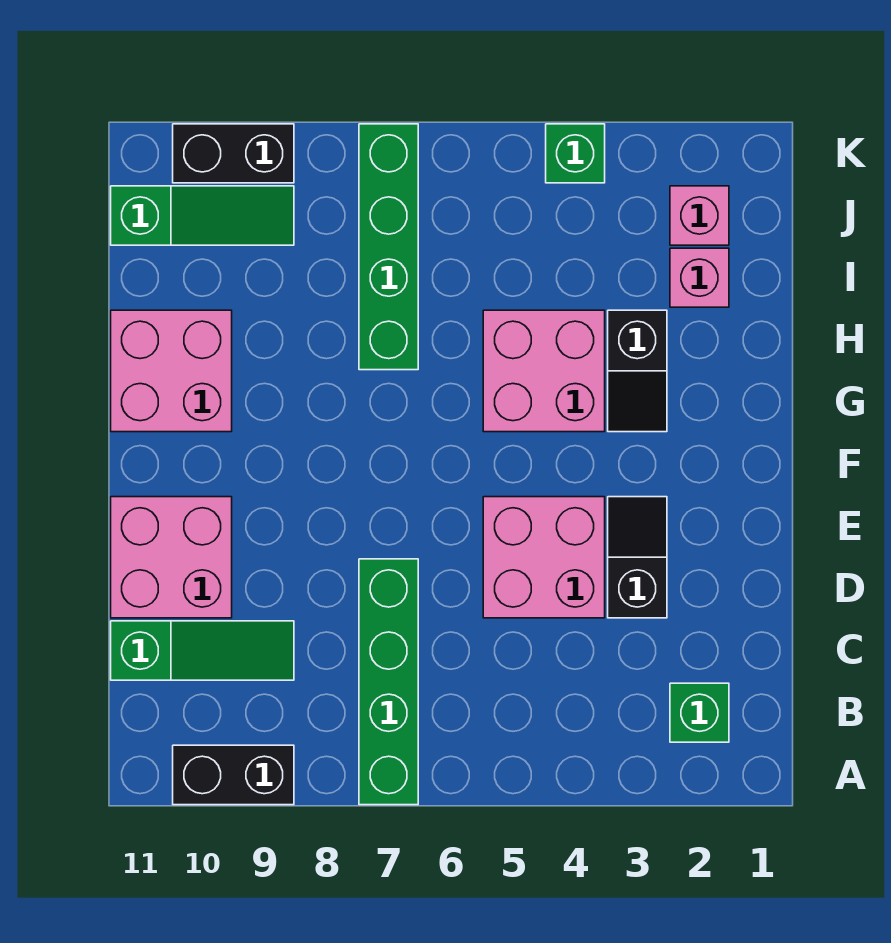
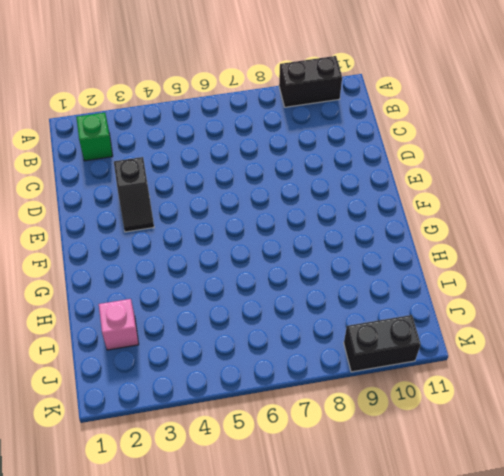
none -> green brick A7:D7 level 1
none -> green slope C9:C11 level 1 top 11
none -> pink brick D4:E5 level 1

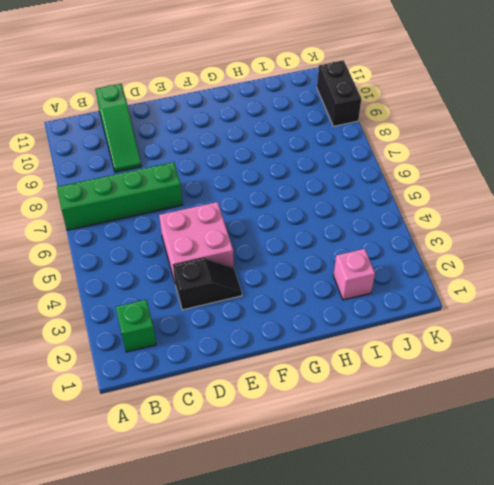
none -> black brick A9:A10 level 1
none -> pink brick D10:E11 level 1
none -> black slope G3:H3 level 1 top H

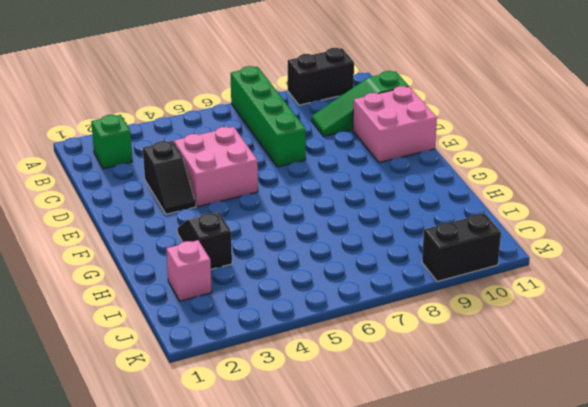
none -> pink brick G4:H5 level 1
none -> pink brick G10:H11 level 1
none -> green brick H7:K7 level 1

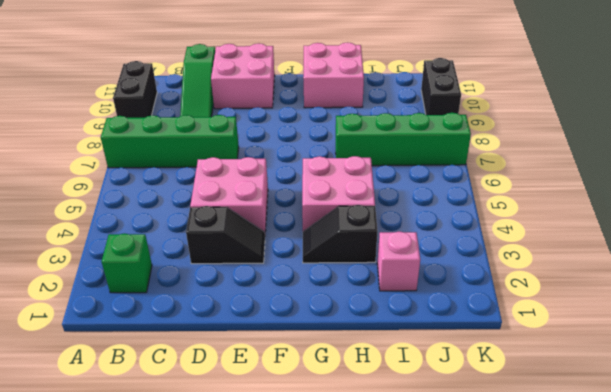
none -> pink brick J2 level 1
none -> green slope J9:J11 level 1 top 11
none -> green brick K4 level 1

